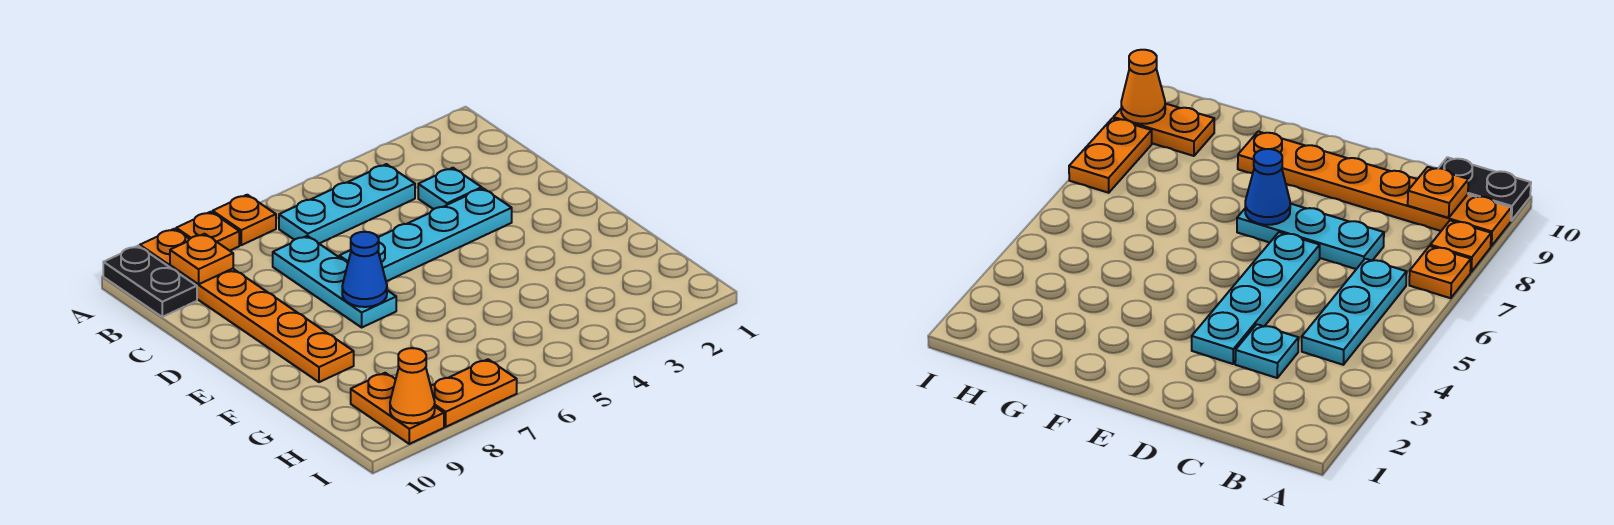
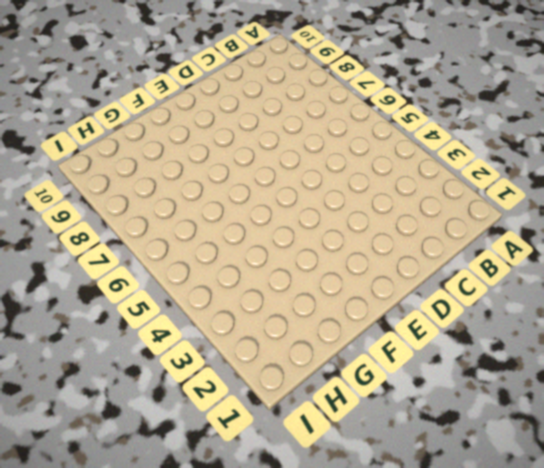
none -> orange plate A7 level 1
none -> orange plate A8 level 1
none -> orange plate A9:F9 level 1

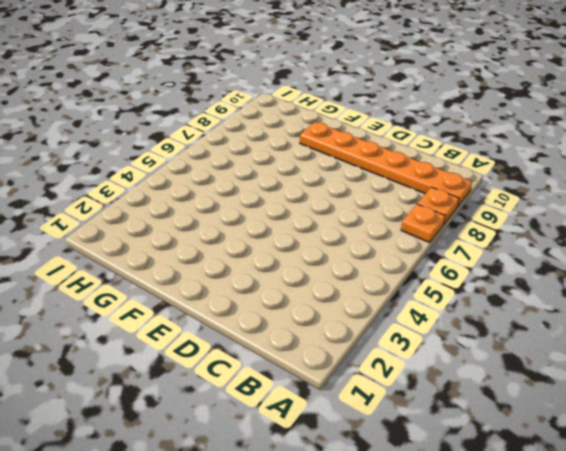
none -> black plate A10:B10 level 1
none -> cyan plate B4:B6 level 1
none -> cyan plate C3 level 1

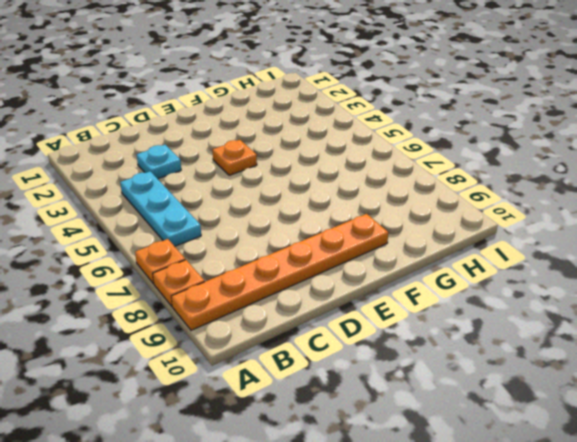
orange plate E4 level 1 -> orange plate B9 level 2
none -> black plate A10:B10 level 1
none -> cyan plate C7:E7 level 1
none -> cyan plate D3:D6 level 1

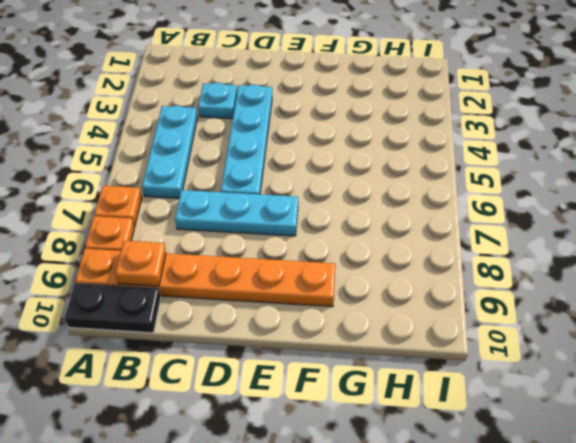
none -> orange plate H9:I9 level 1
none -> orange plate I7:I8 level 1
none -> blue cone E7 level 2

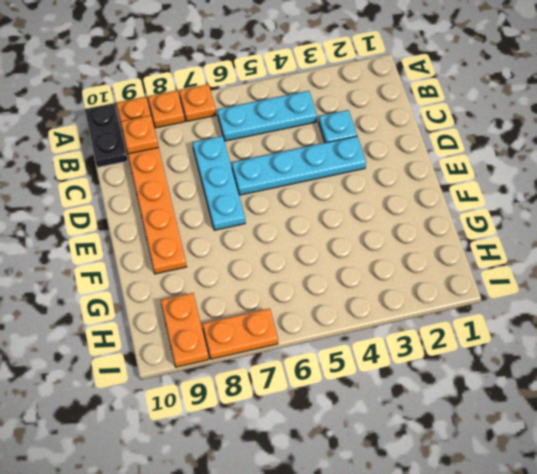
none -> blue cone E7 level 2
none -> orange cone I9 level 2

